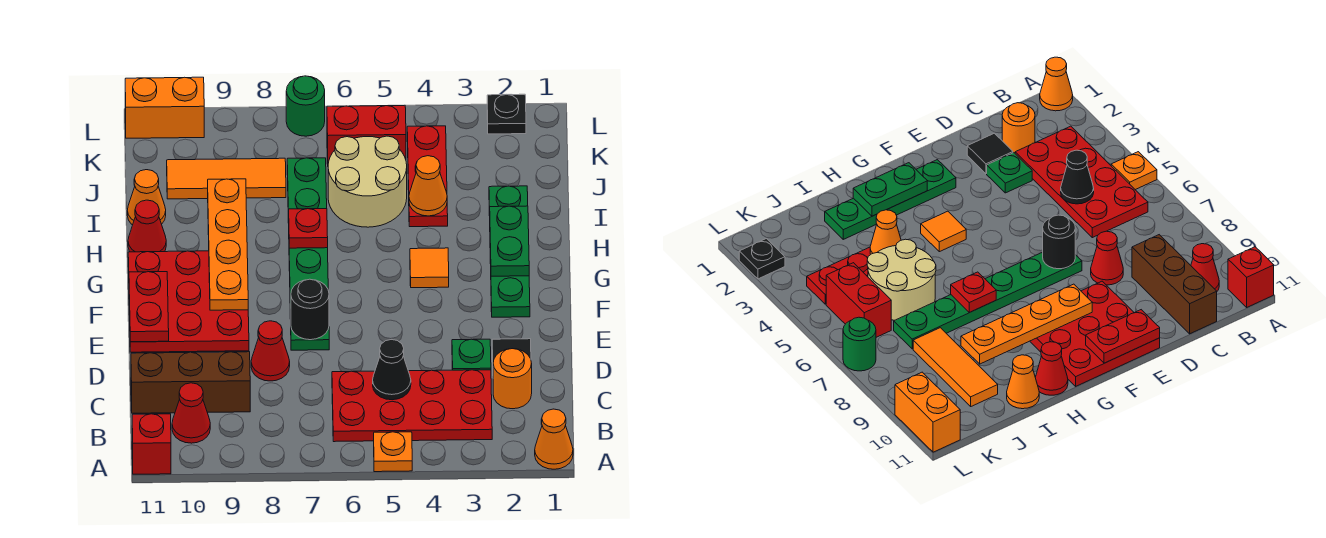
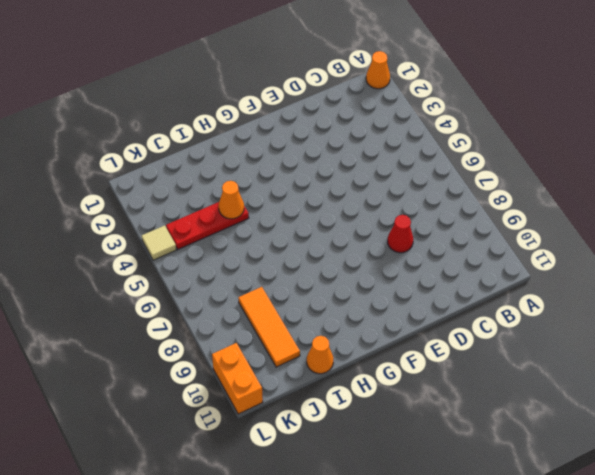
tan tile L4 level 1 -> none
none -> orange plate A5 level 1
none -> red brick A11 level 1
none -> red plate B3:C6 level 1
none -> red cone B10 level 1

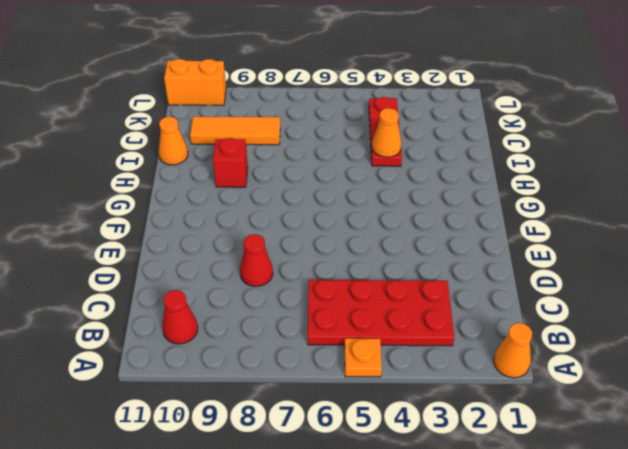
red brick H9 level 1 -> red brick A11 level 1
none -> orange round brick C2 level 1
none -> brown brick C9:C11 level 1
none -> black tile D2 level 1
none -> green plate D3 level 1

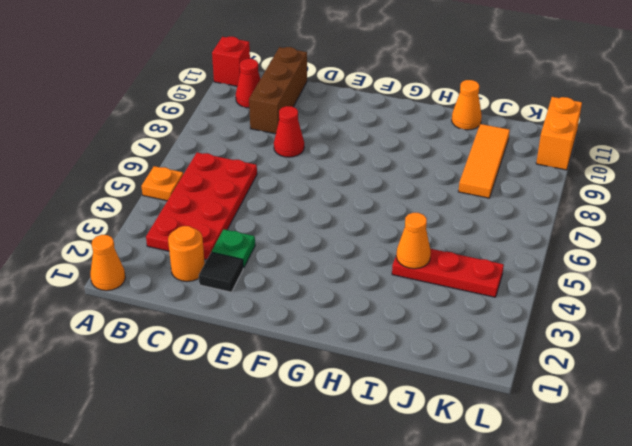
none -> green plate E7:J7 level 1
none -> red plate E9:G11 level 1
none -> green plate F2:I2 level 1
none -> orange tile G4 level 1

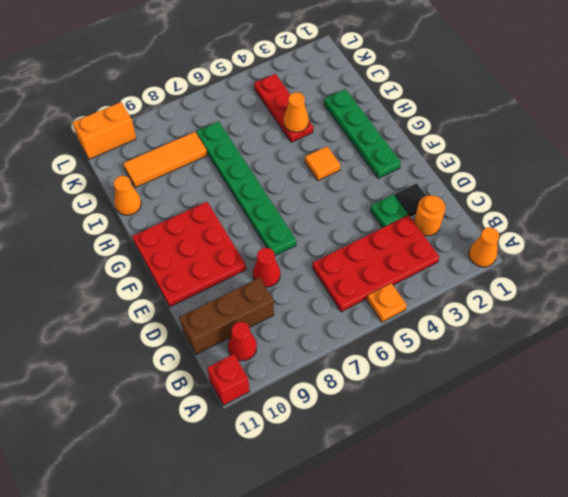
none -> red cone H11 level 1
none -> tan round brick I5:J6 level 1
none -> red brick K5:K6 level 1
none -> black plate L2 level 1

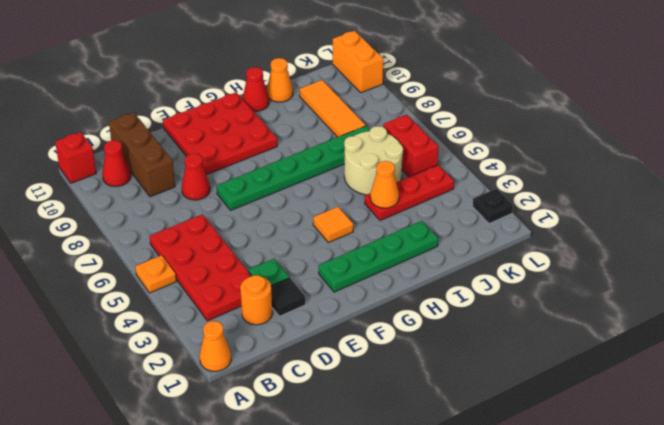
none -> green round brick L7 level 1
none -> black cone C5 level 2
none -> black round brick E7 level 2
none -> red plate E11:F11 level 2

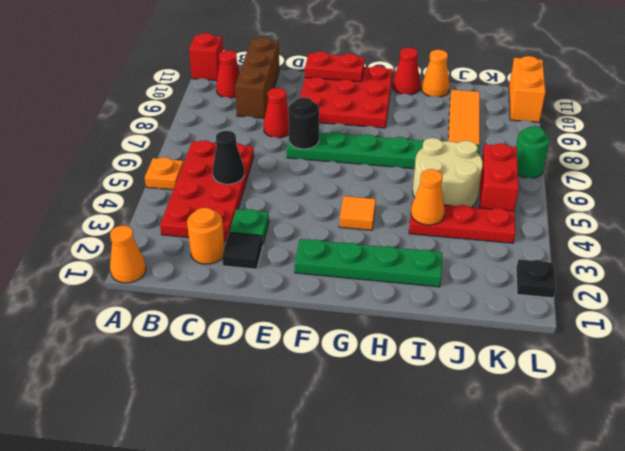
none -> orange plate F9:I9 level 2
none -> green plate G2:H2 level 2
none -> red plate H7 level 2

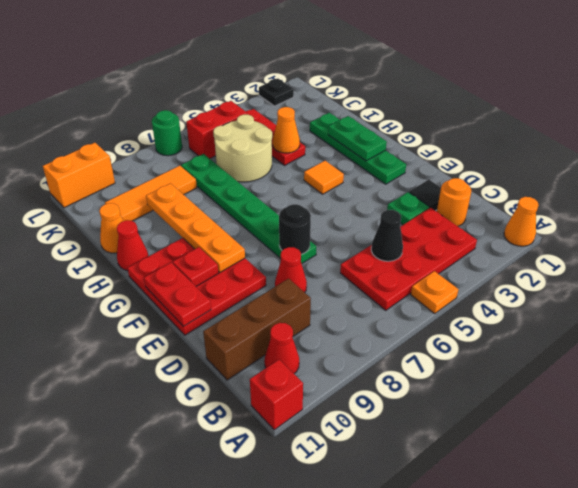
red plate F10 level 2 -> red plate H7 level 2

